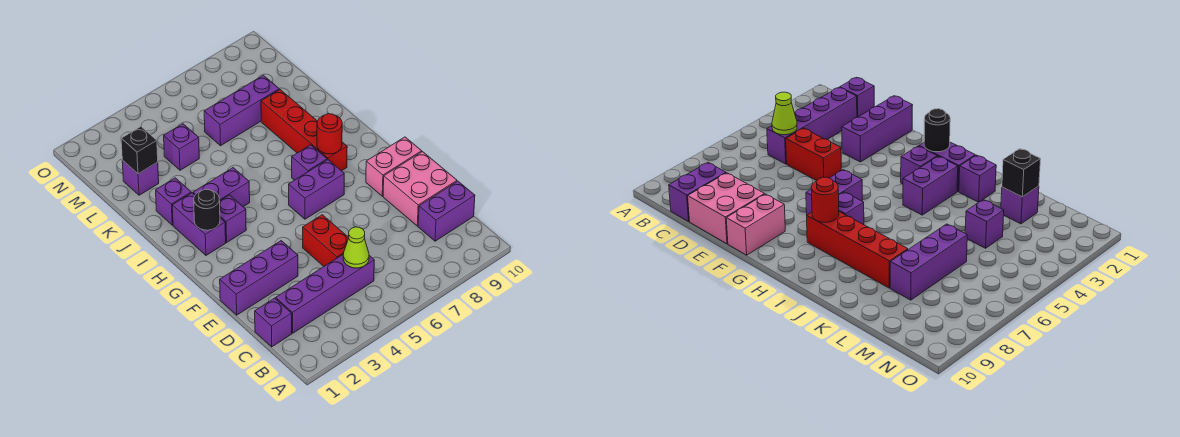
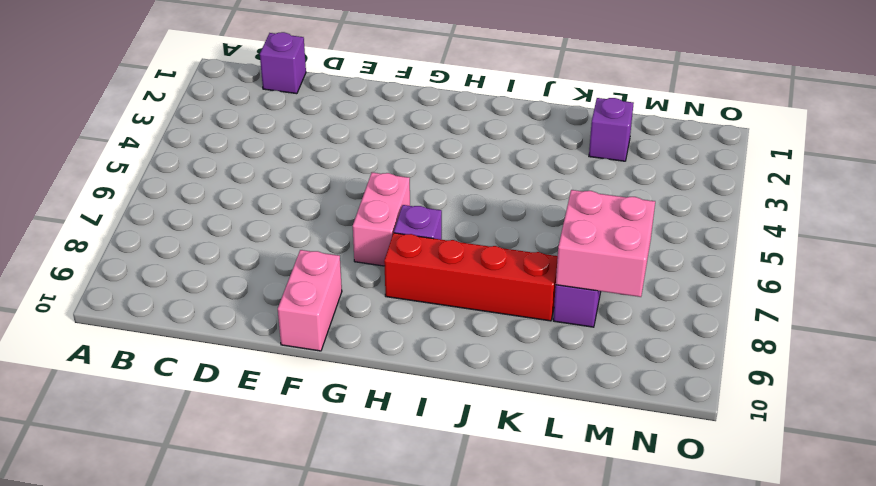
pink brick G6:G7 level 1 -> purple brick G6:G7 level 1
pink brick L7:M8 level 2 -> pink brick D9:E10 level 1
none -> purple brick C2:C5 level 1
none -> purple brick C9:C10 level 1
none -> red brick D5:E5 level 1

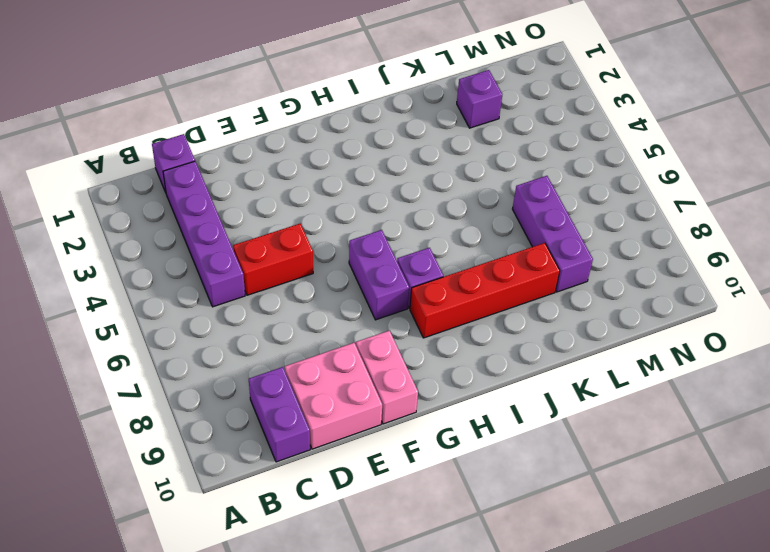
none -> purple brick E1:E3 level 1
none -> purple brick H2:I2 level 1
none -> purple brick H3 level 1

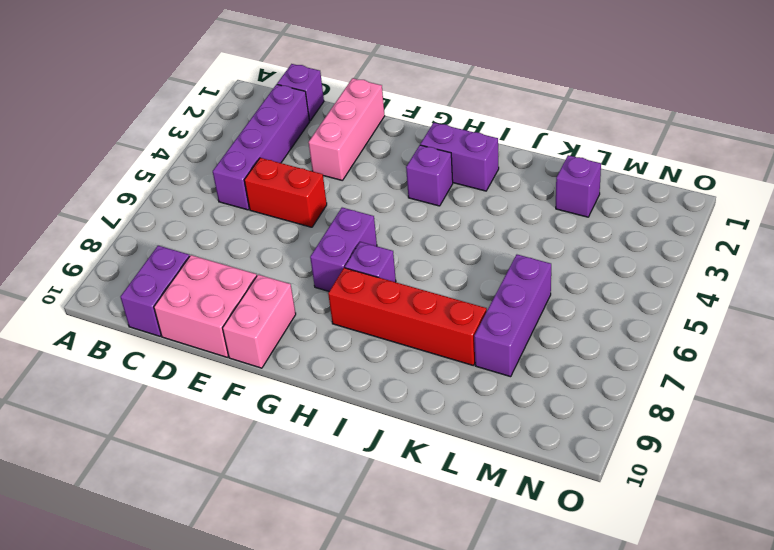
pink brick E1:E3 level 1 -> purple brick E1:E3 level 1
none -> purple brick I3:I4 level 1
none -> purple brick J2 level 1
none -> purple brick L4 level 1

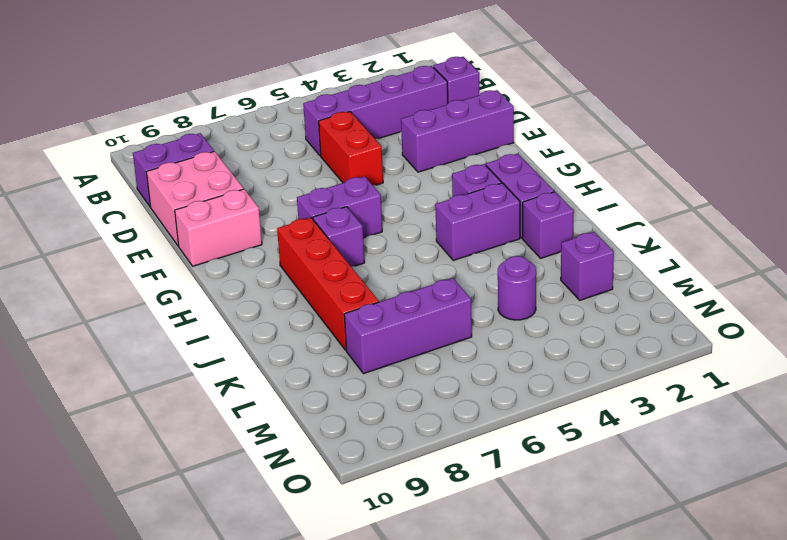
purple round brick L4 level 1 -> purple brick L4 level 1
none -> lime cone C5 level 2
none -> black round brick H2 level 2
none -> red round brick H8 level 2

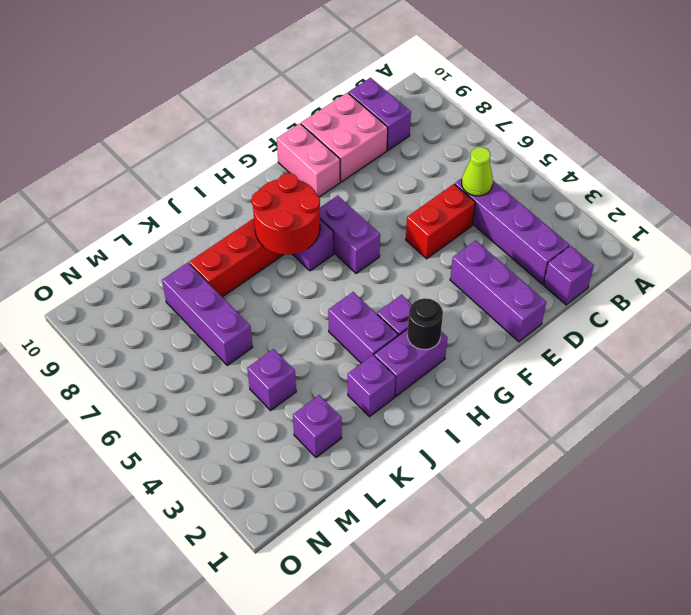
red round brick H7:I8 level 2 -> red round brick H8 level 2
none -> black brick L2 level 2

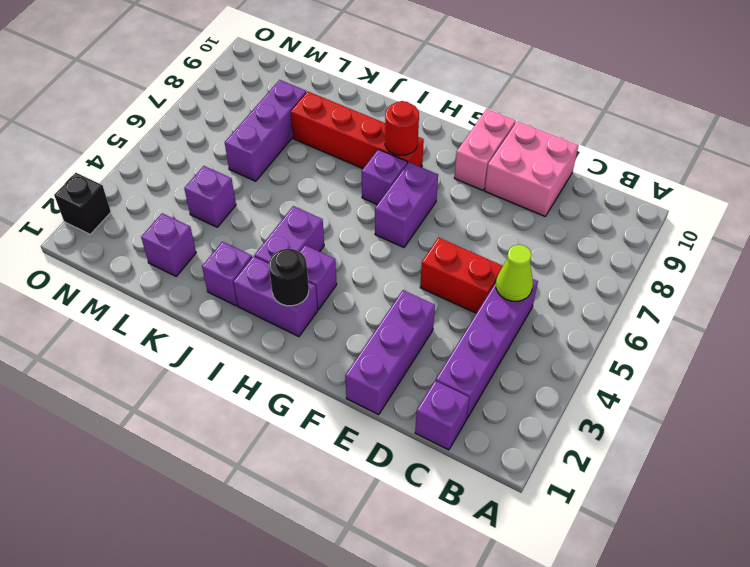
black brick O2 level 1 -> black brick L2 level 2
none -> purple brick C9:C10 level 1

